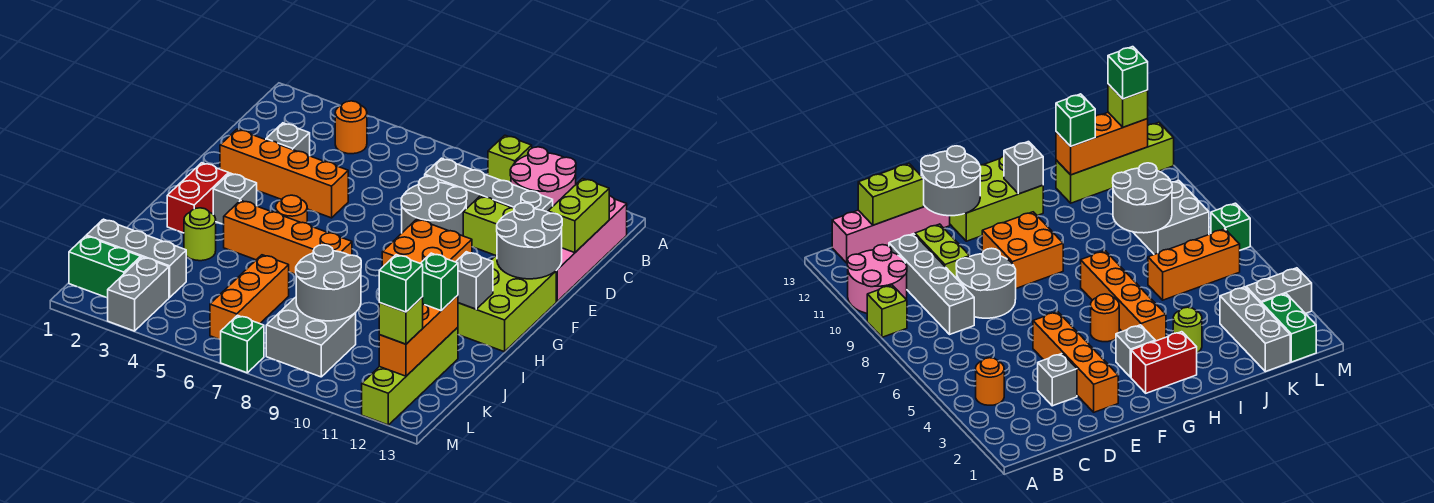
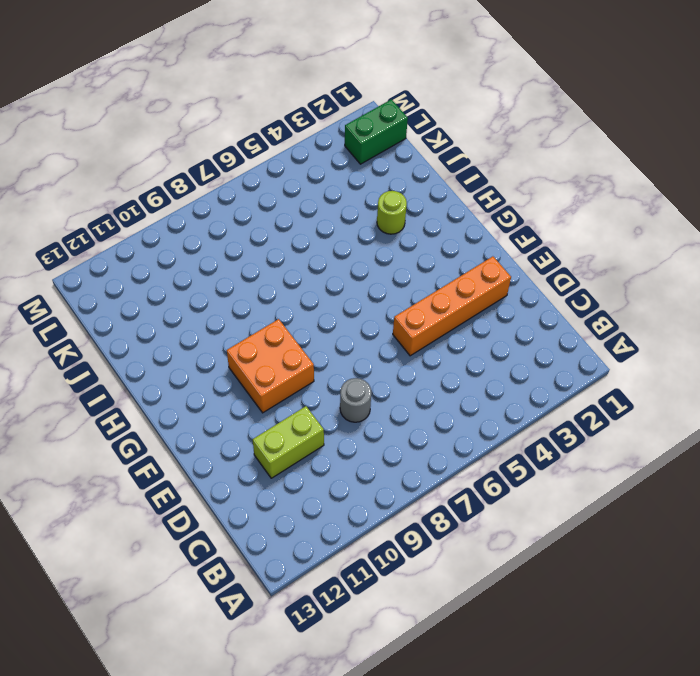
grey round brick D8 level 1 -> grey round brick D8:E9 level 1
none -> lime brick A9 level 1
none -> pink round brick A10:B11 level 1
none -> orange round brick B4 level 1
none -> pink brick B13:E13 level 1

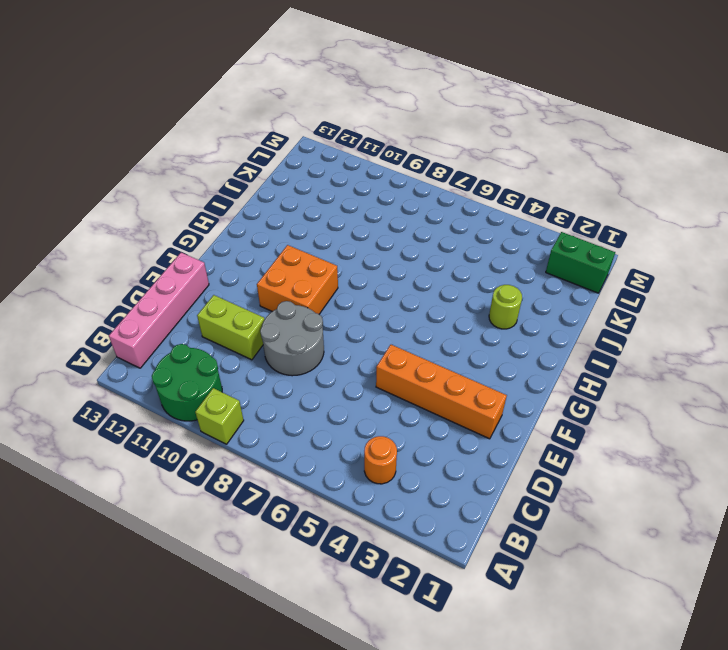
green round brick A10:B11 level 1 -> pink round brick A10:B11 level 1
none -> grey brick C8:C11 level 1
none -> grey brick D3 level 1
none -> lime brick F12:H13 level 1
none -> red brick G2:H2 level 1

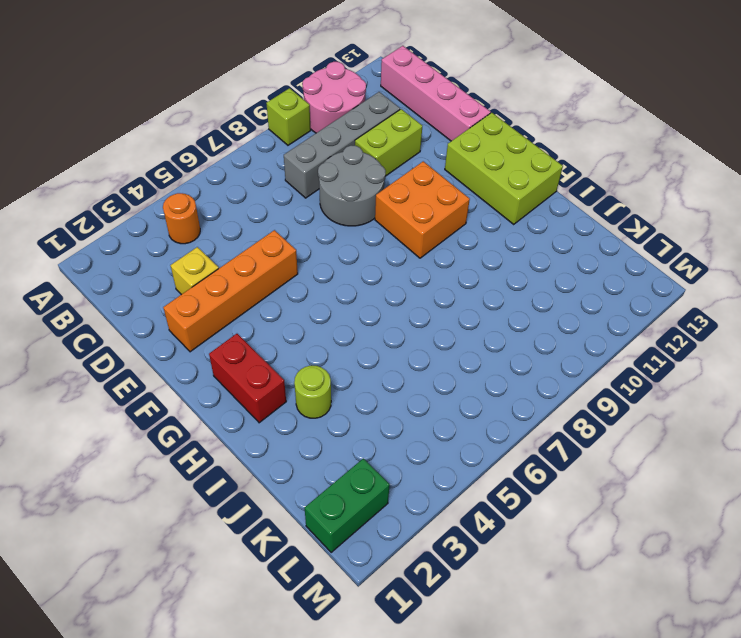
yellow brick D3 level 1 -> grey brick D3 level 1
none -> grey brick G3 level 1
none -> orange round brick G5 level 1
none -> orange brick H4:H7 level 1
none -> orange brick J6:L6 level 1

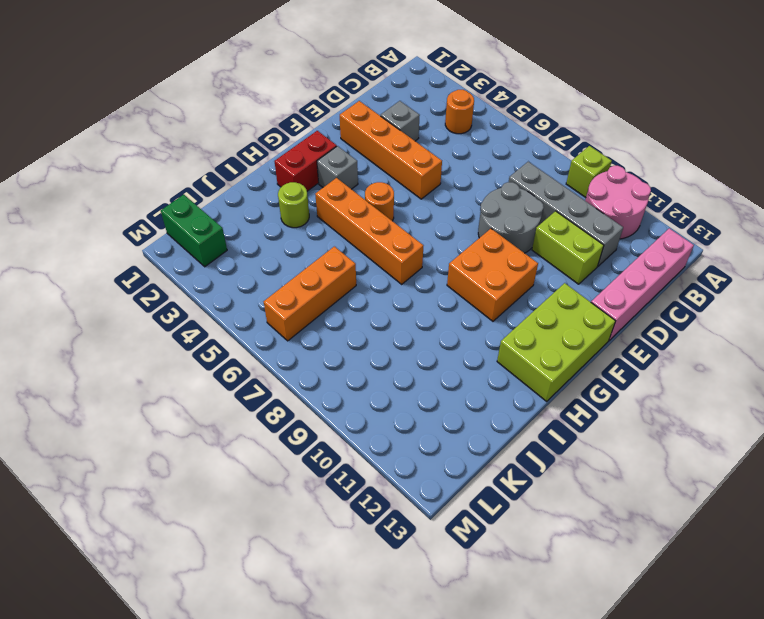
none -> lime brick J12:M12 level 1
none -> grey brick K1:K3 level 1
none -> grey brick K8:L9 level 1
none -> grey brick L3:M3 level 1

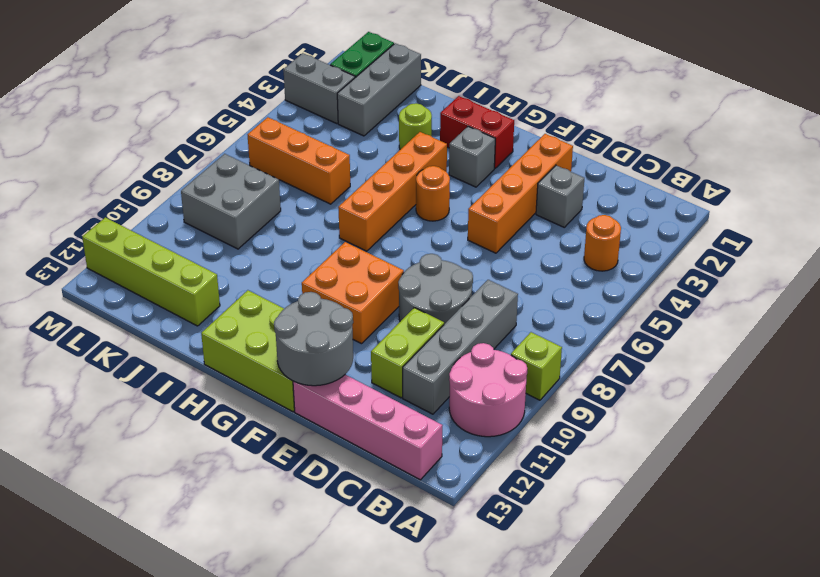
none -> green brick M7 level 1
none -> lime brick C13:D13 level 2
none -> grey brick H12 level 2
none -> grey round brick J8:K9 level 2

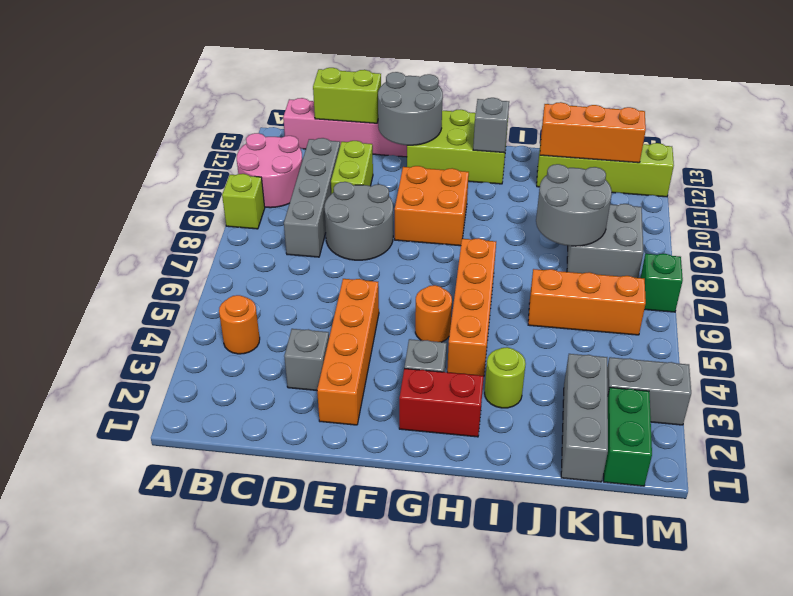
none -> green brick J12 level 3
none -> lime brick L12 level 3
none -> green brick L12 level 4

